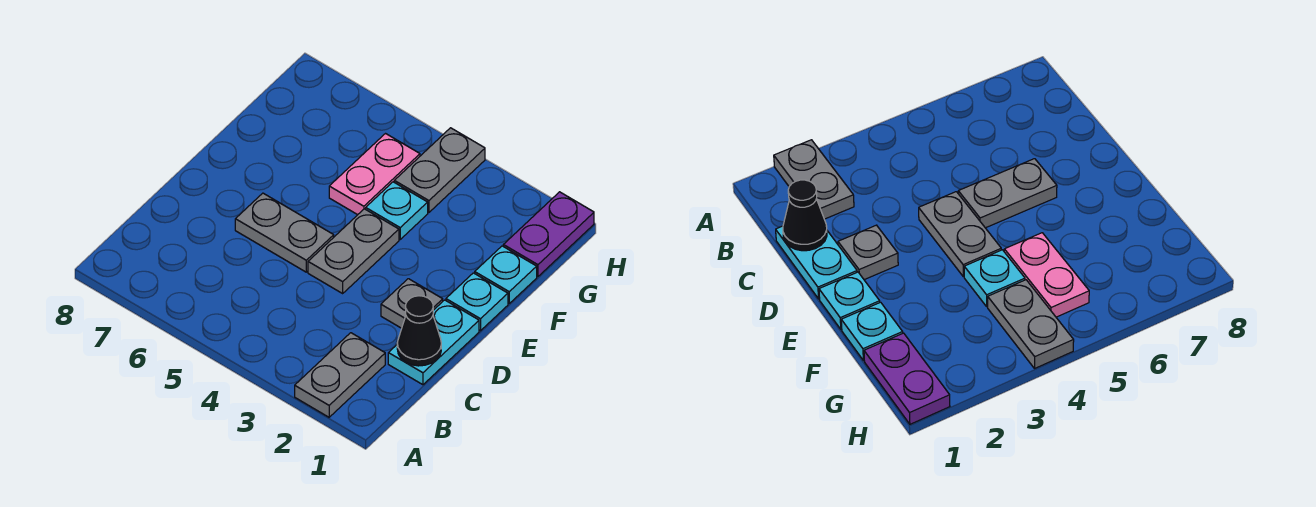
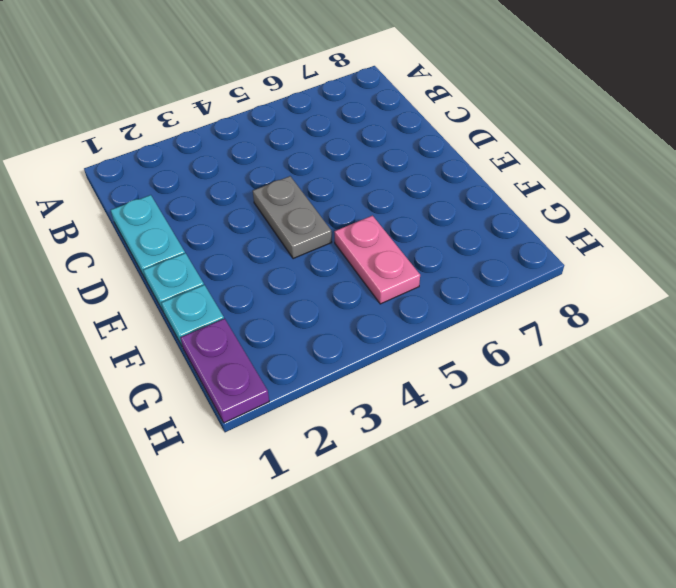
none -> grey plate A2:B2 level 1
none -> grey plate D2 level 1
none -> grey plate D5:D6 level 1

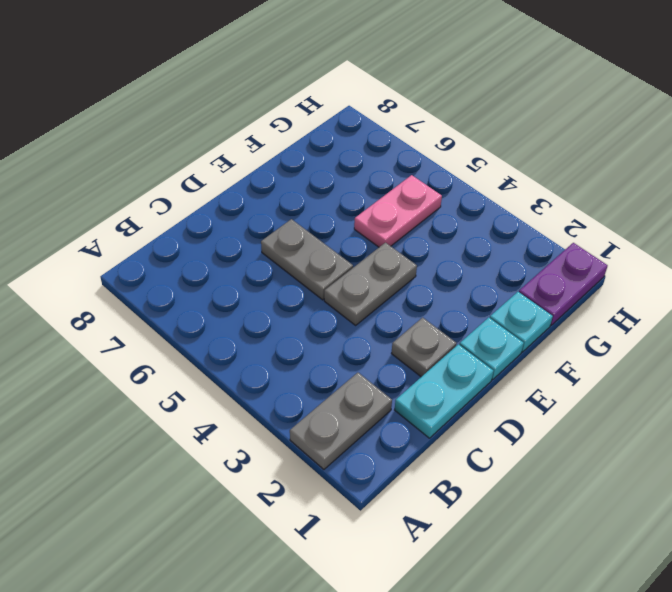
none -> cyan plate F4 level 1
none -> grey plate G4:H4 level 1
none -> black cone C1 level 2

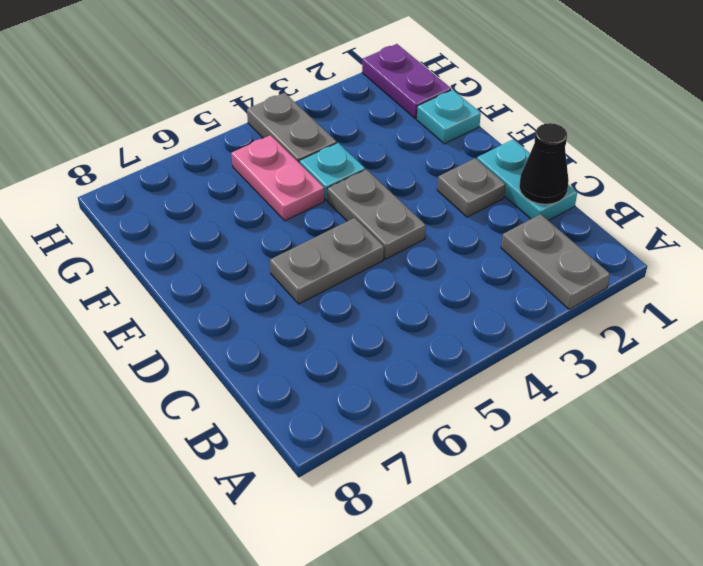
none -> cyan plate E1 level 1

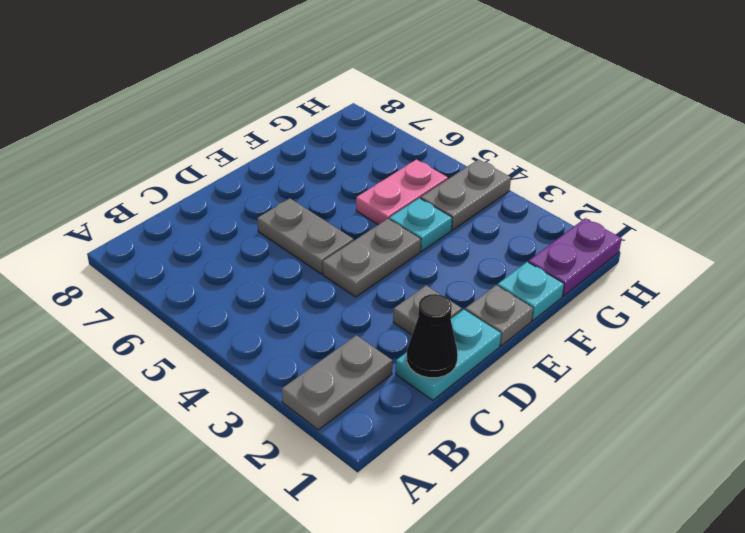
grey plate E1 level 1 -> cyan plate E1 level 1

